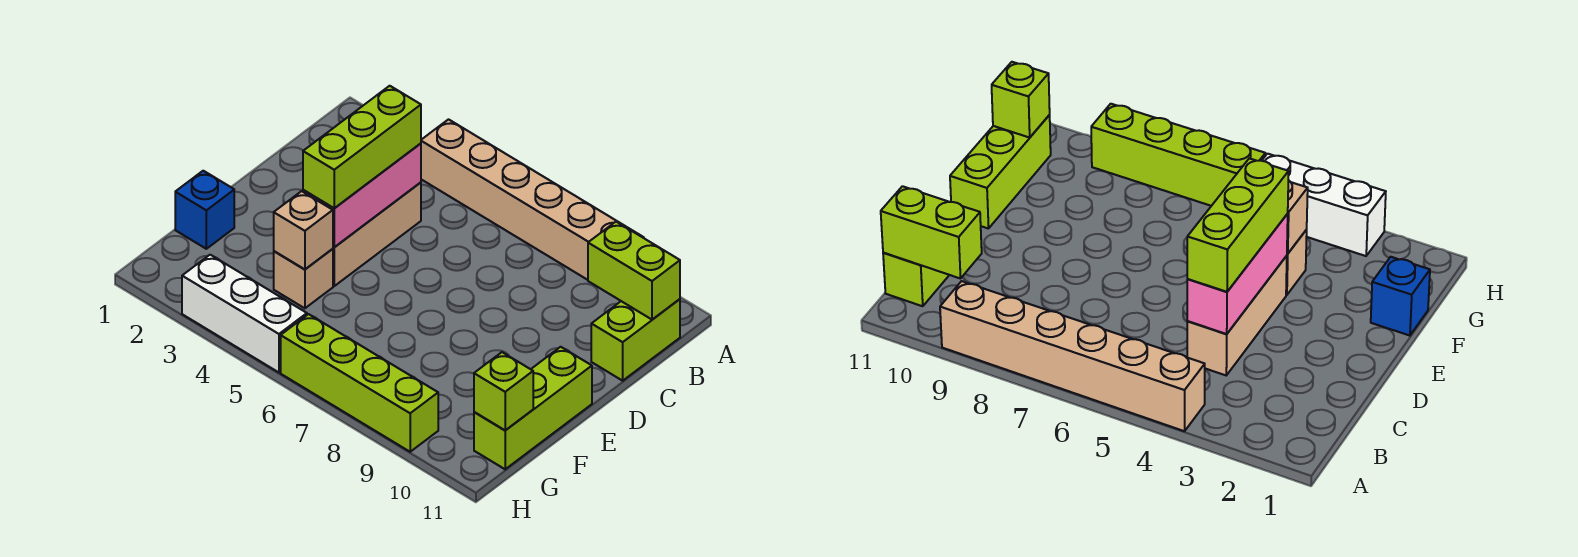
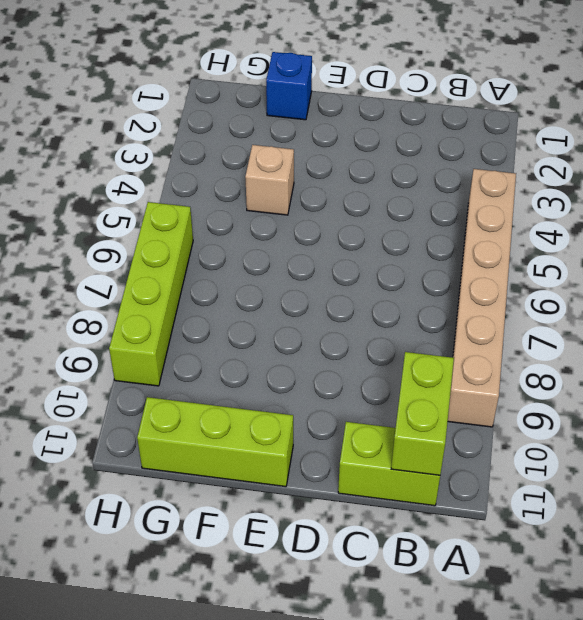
none -> tan brick C4:E4 level 1
none -> white brick H3:H5 level 1
none -> pink brick C4:E4 level 2

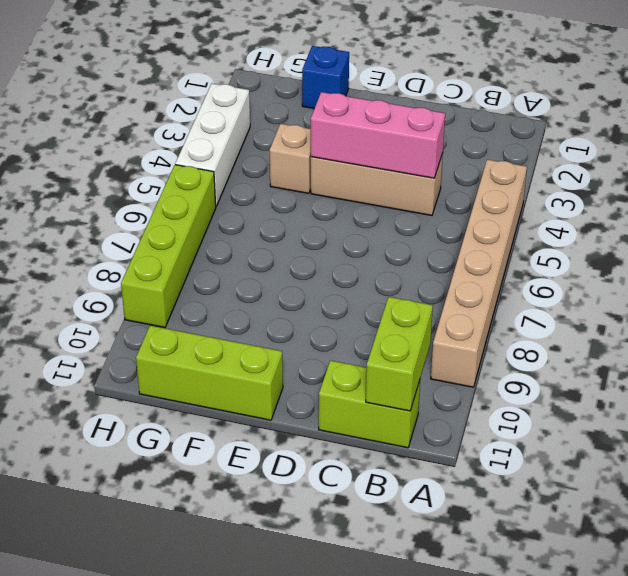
none -> tan brick F4 level 2
none -> lime brick G11 level 2
none -> lime brick C4:E4 level 3

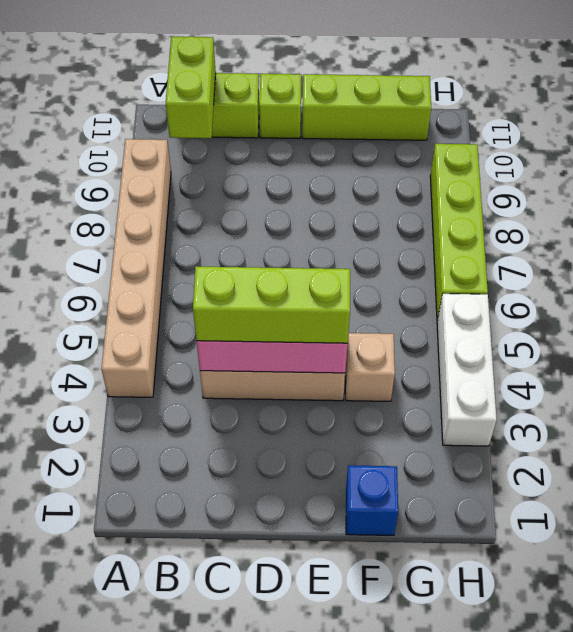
lime brick D11 level 1 -> lime brick G11 level 2
none -> tan brick F4 level 2

